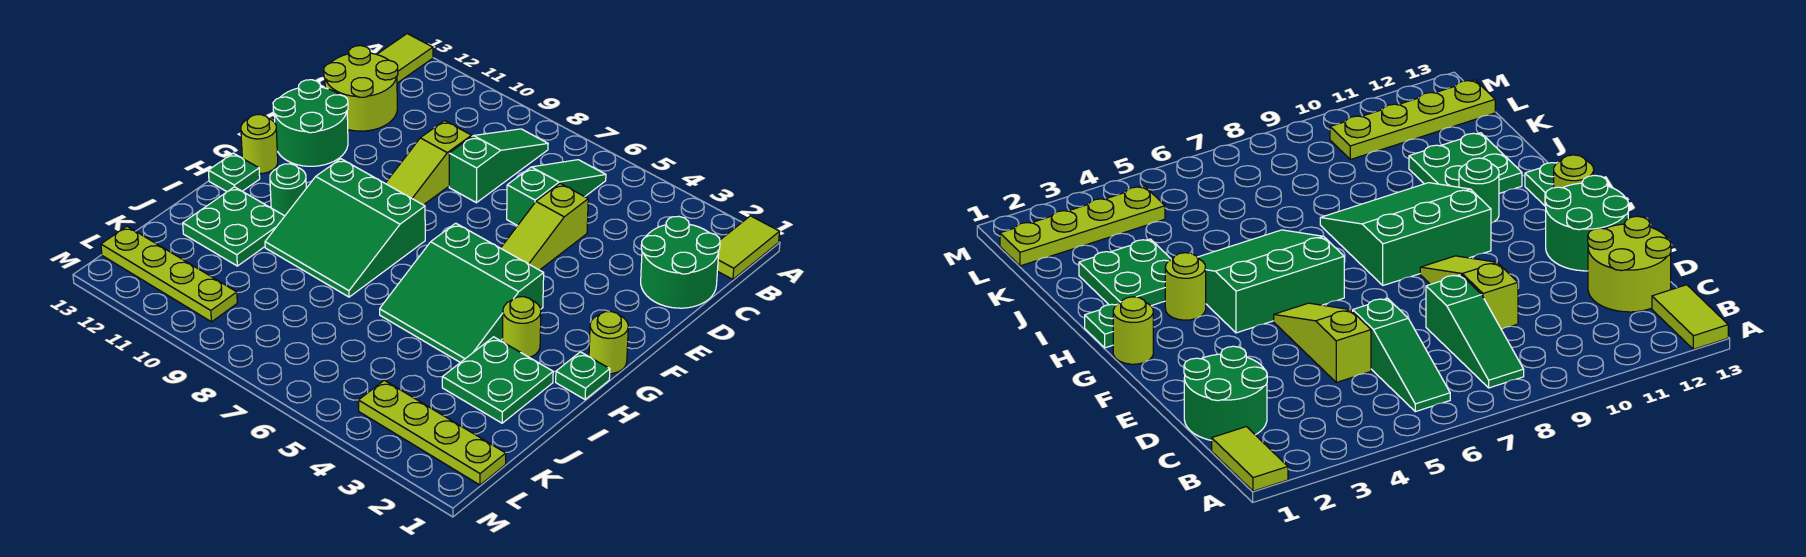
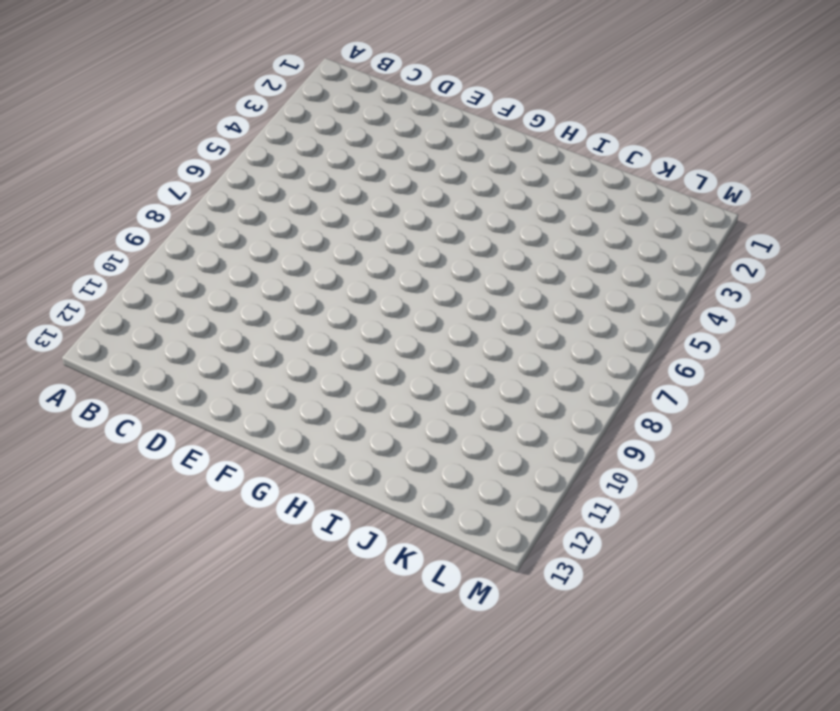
none -> lime tile A1:B1 level 1
none -> lime tile A13:B13 level 1
none -> green slope B6:D6 level 1 top D

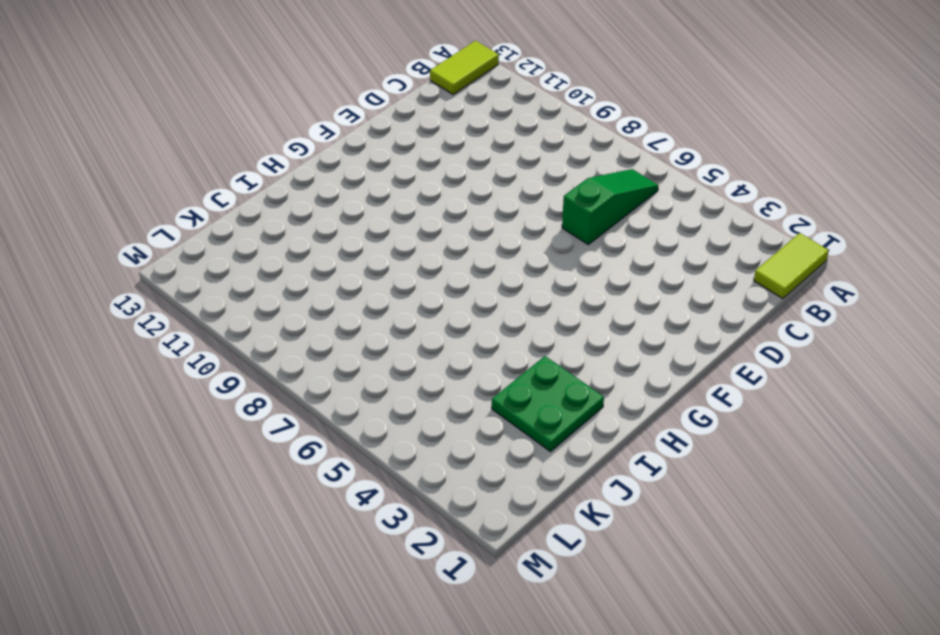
none -> green slope B8:D8 level 1 top D
none -> green round brick C1:D2 level 1
none -> lime round brick C12:D13 level 1

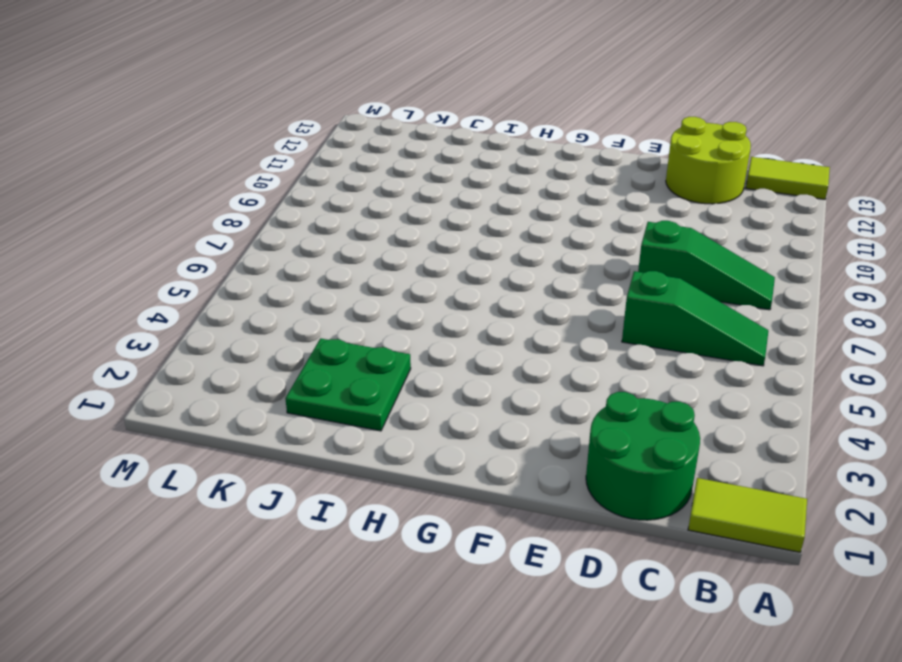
none -> lime slope D5:F5 level 1 top D
none -> lime slope D9:F9 level 1 top D
none -> green round brick E12:F13 level 1

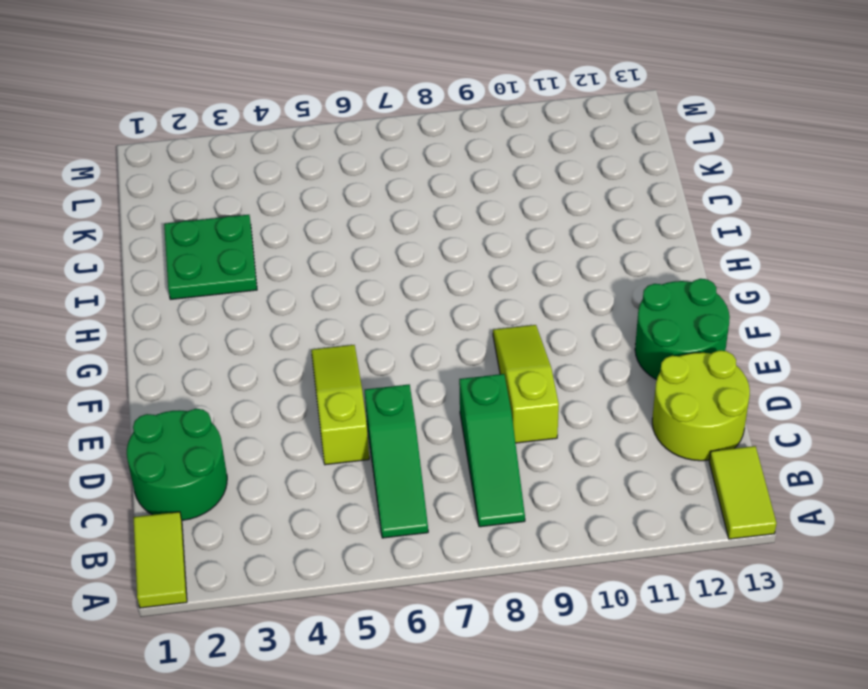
none -> lime round brick G1 level 1
none -> green slope G4:I6 level 1 top G
none -> green slope G8:I10 level 1 top G

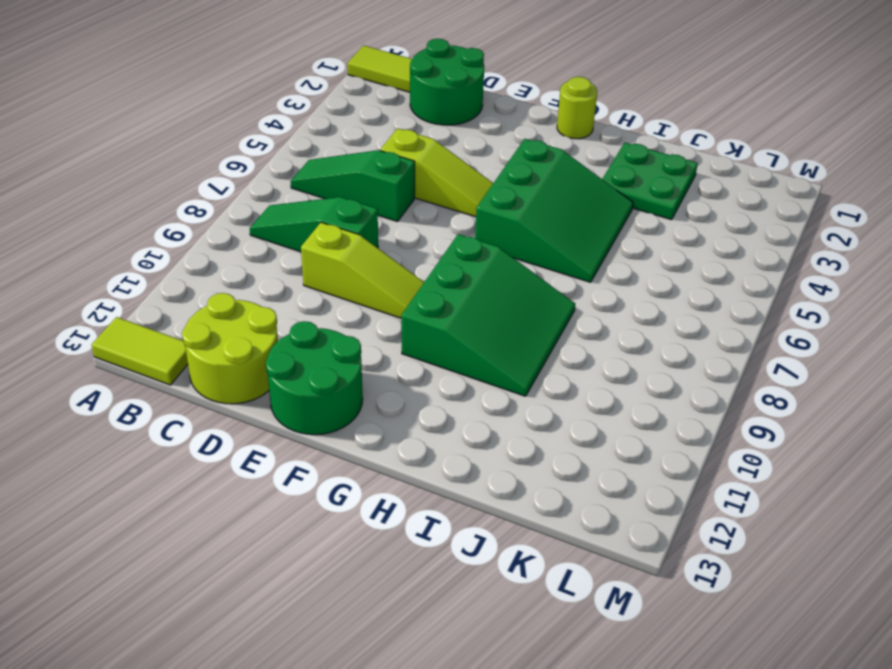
none -> lime round brick G13 level 1
none -> green plate H1 level 1
none -> lime round brick H3 level 1

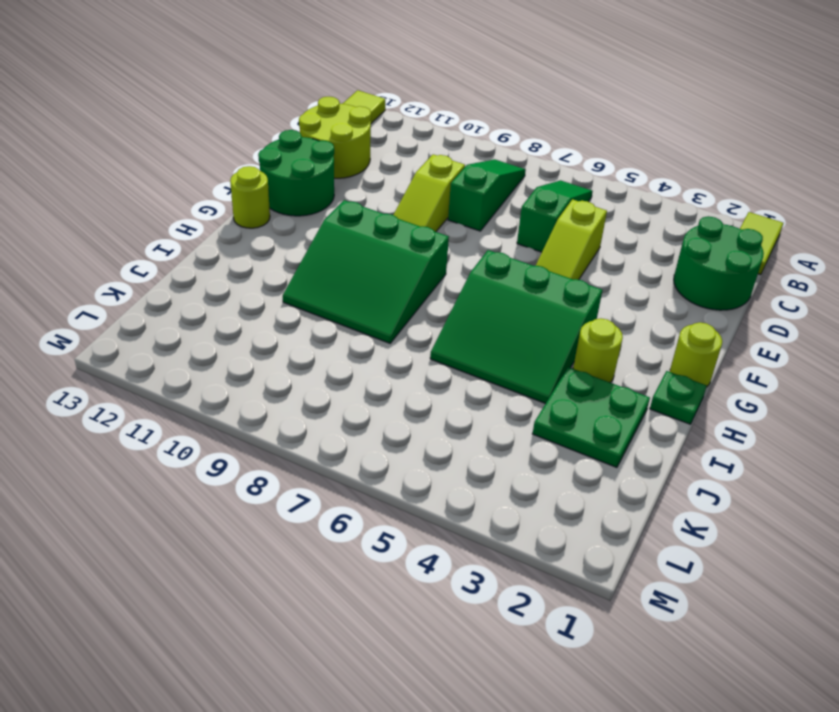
none -> green round brick H11 level 1
none -> green plate H13 level 1
none -> green plate I11:J12 level 1

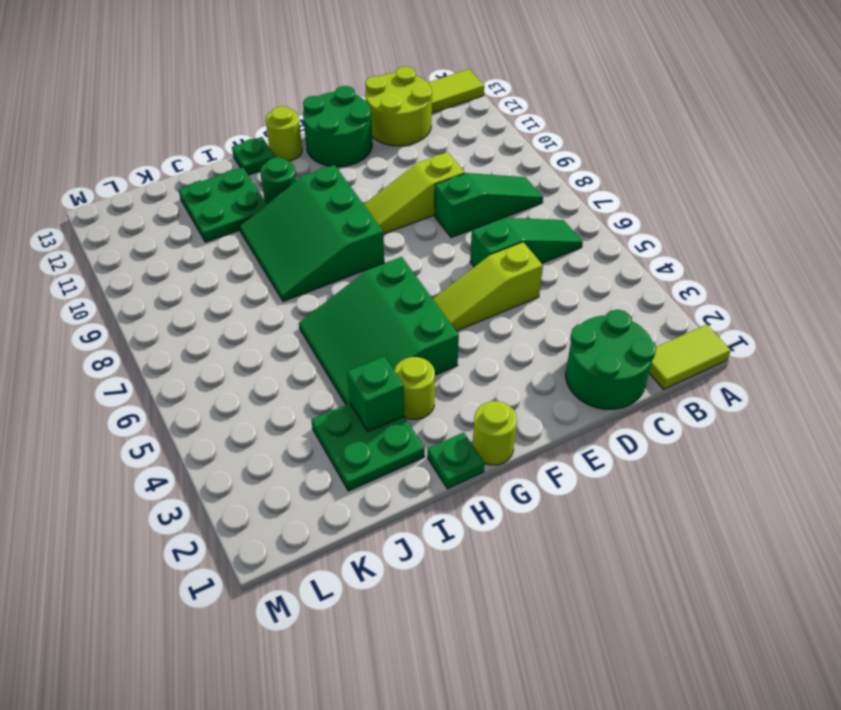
green brick I3 level 2 -> none
none -> lime plate L1:L4 level 1
none -> lime plate L10:L13 level 1

